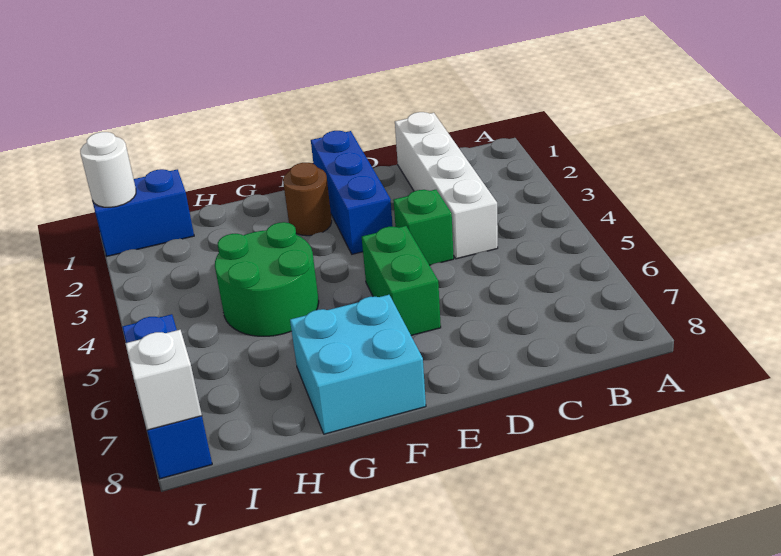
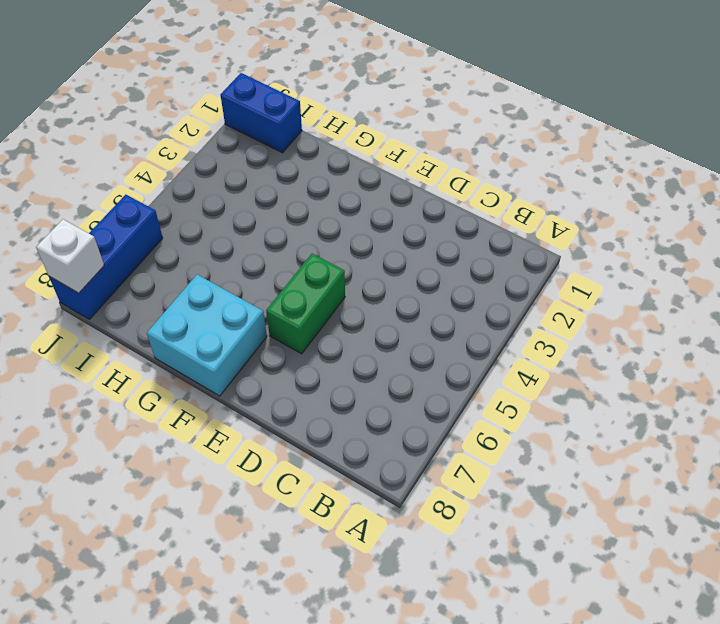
none -> white brick C1:C4 level 1
none -> green brick D4 level 1

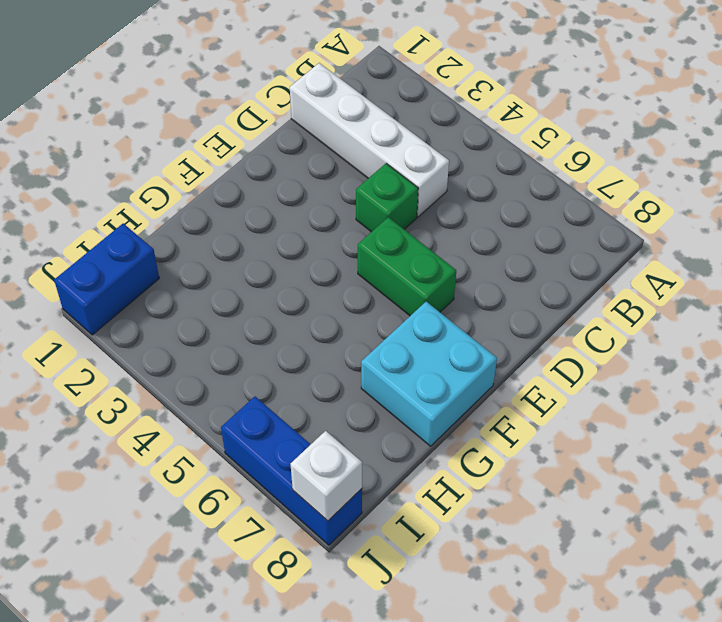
none -> blue brick E1:E3 level 1
none -> brown round brick F2 level 1

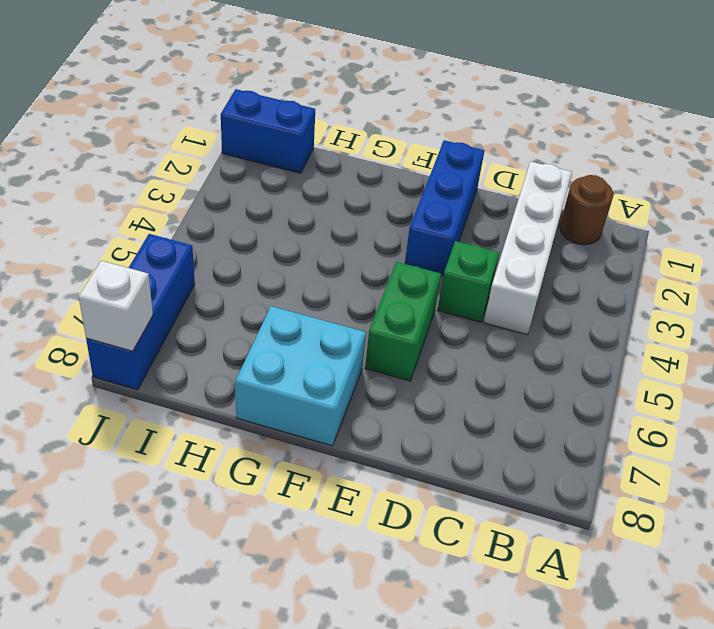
brown round brick B1 level 1 -> brown round brick F2 level 1
none -> green round brick G4:H5 level 1
none -> white round brick J1 level 2

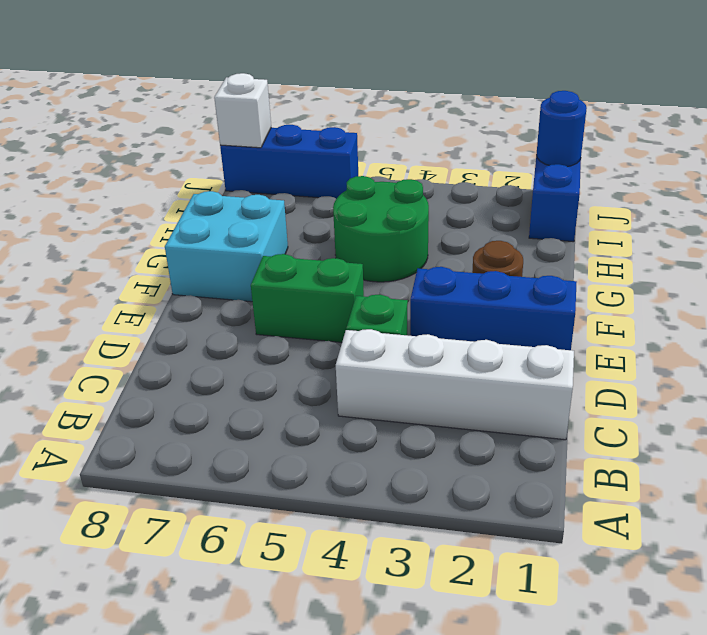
blue round brick J1 level 2 -> white round brick J1 level 2

